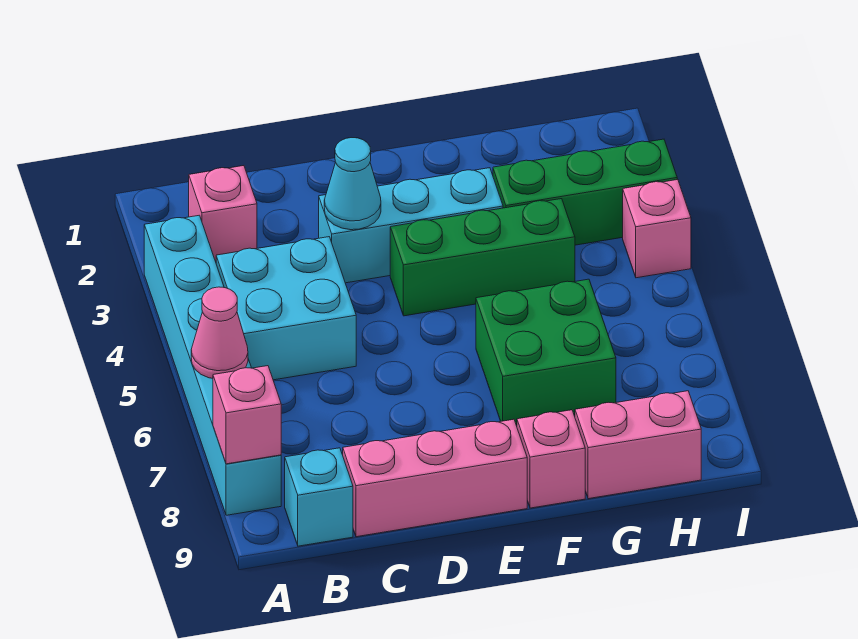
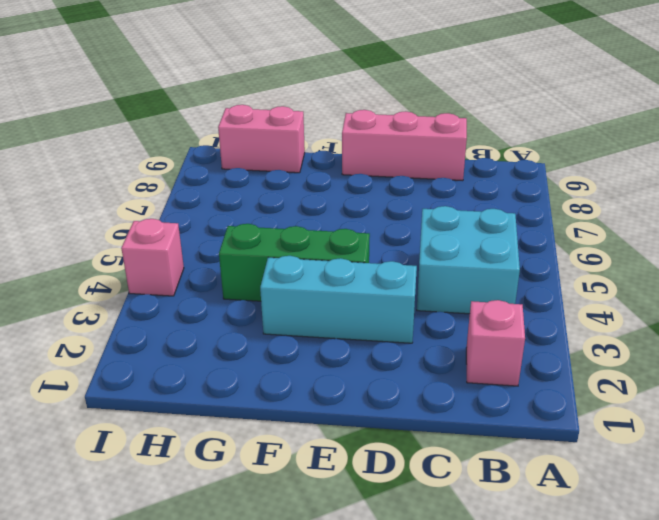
none -> cyan brick A3:A8 level 1
none -> cyan brick B9 level 1
none -> green brick F6:G7 level 1

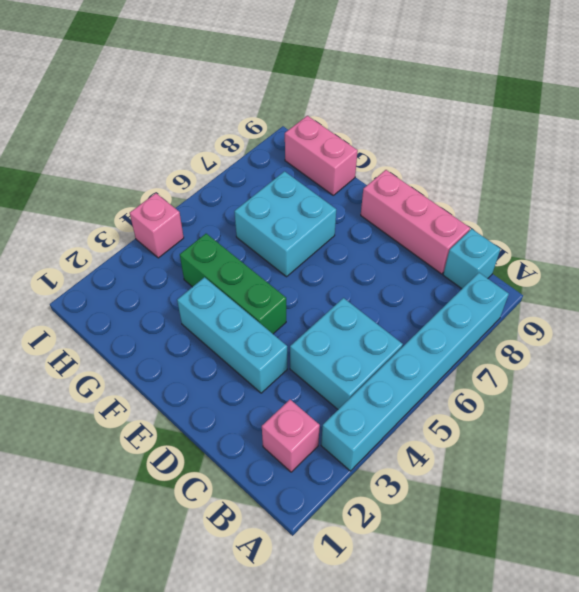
cyan brick F6:G7 level 1 -> green brick F6:G7 level 1
none -> pink brick F9 level 1
none -> green brick G3:I3 level 1
none -> pink cone A6 level 2

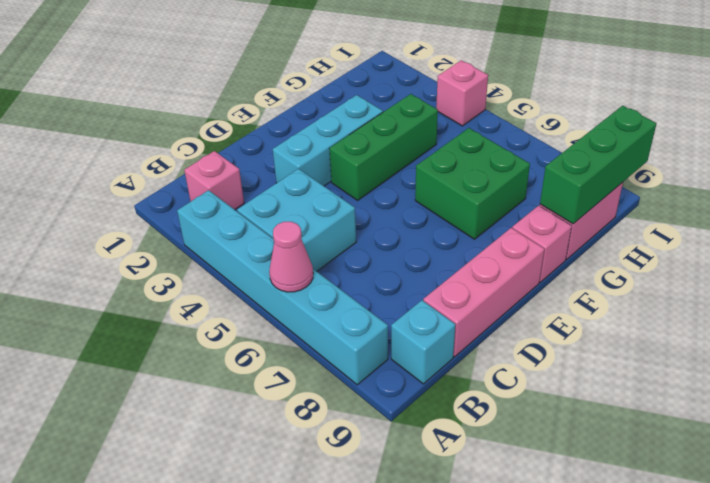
green brick G9:I9 level 2 -> green brick G3:I3 level 1
none -> pink brick A8 level 2
none -> cyan cone D3 level 2

